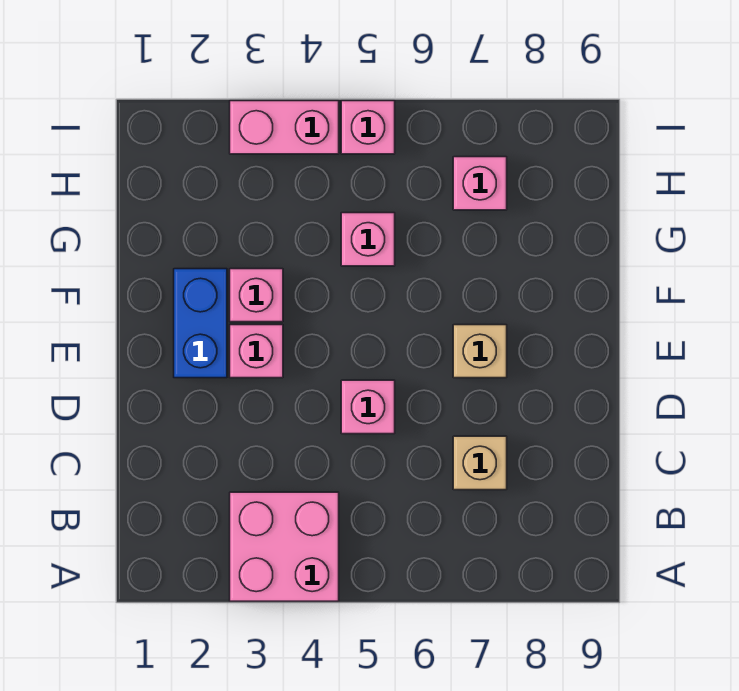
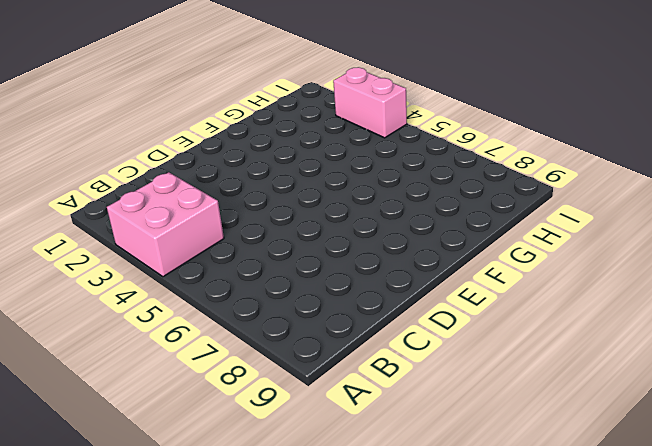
none -> tan brick C7 level 1
none -> pink brick D5 level 1

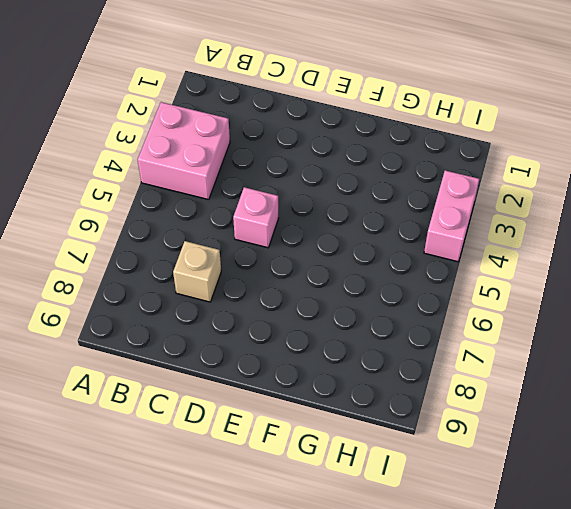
none -> blue brick E2:F2 level 1
none -> pink brick E3 level 1

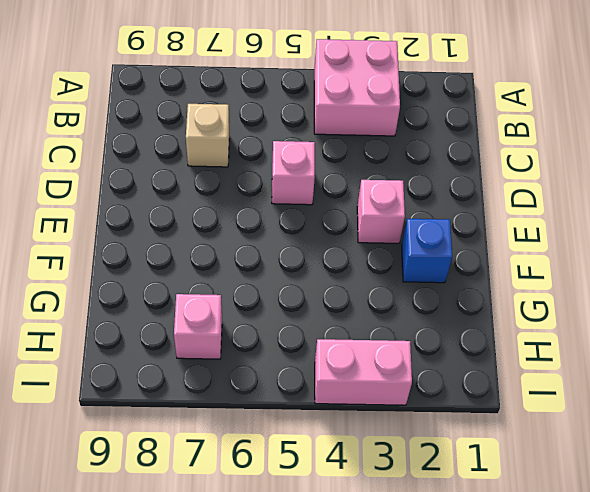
blue brick F2 level 1 -> blue brick E2:F2 level 1
none -> tan brick E7 level 1
none -> pink brick F3 level 1

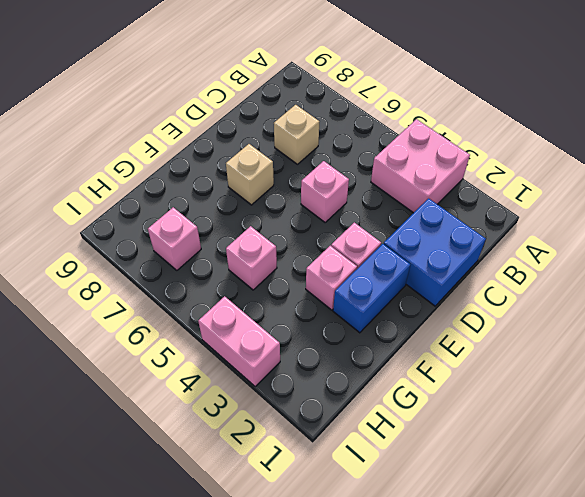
blue brick C1:D2 level 1 -> none
none -> pink brick I5 level 1

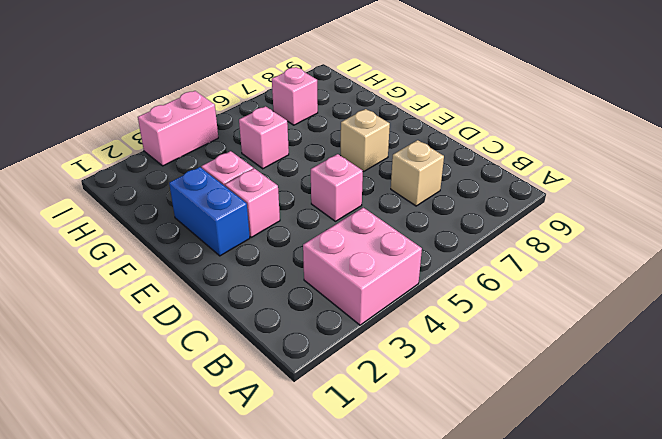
none -> pink brick I5 level 1

